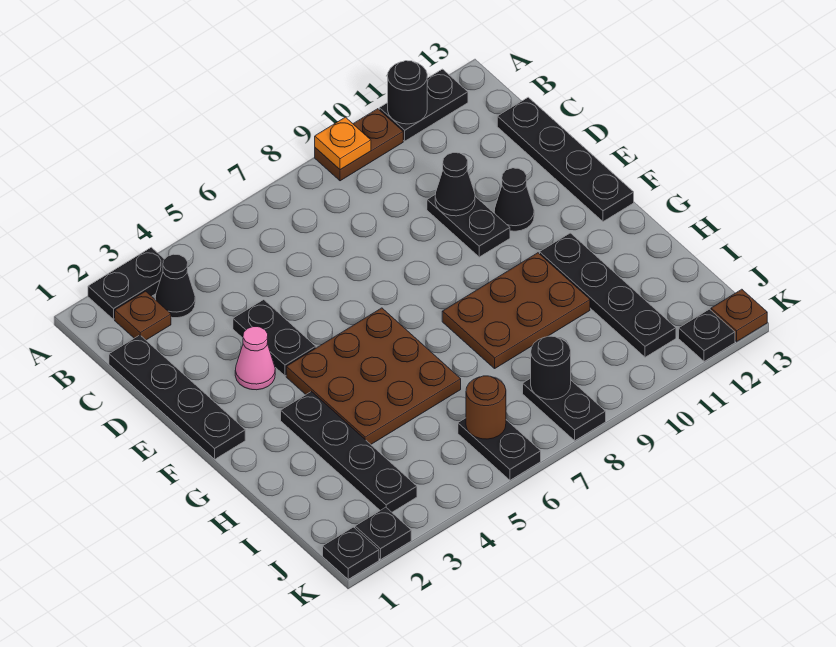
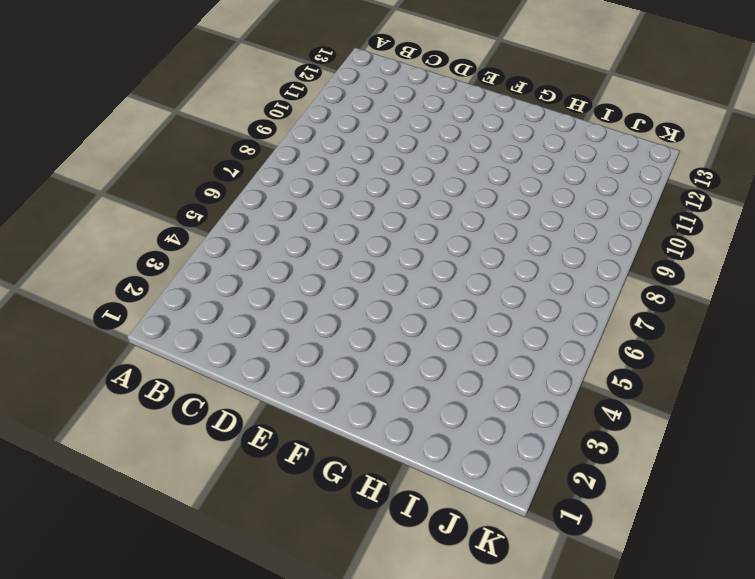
none -> black plate A2:A3 level 1
none -> brown plate A9:A10 level 1
none -> black plate A11:A12 level 1

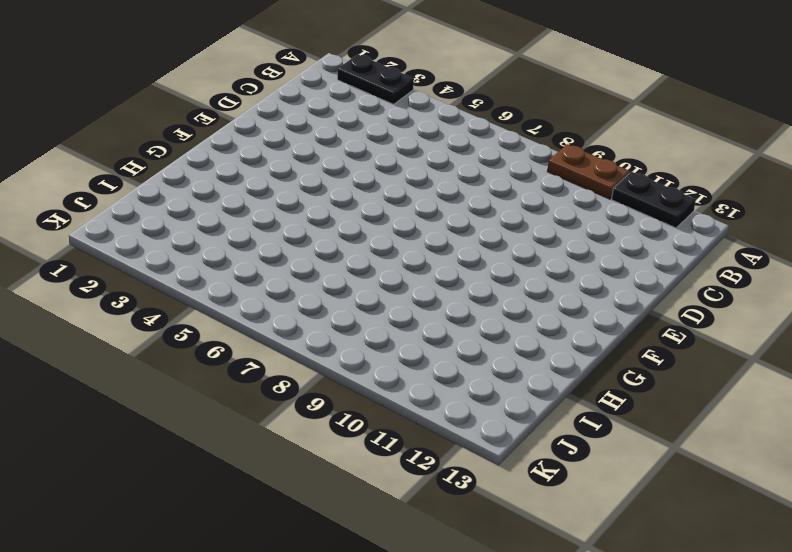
none -> brown plate B2 level 1
none -> black cone B3 level 1
none -> black plate C1:F1 level 1

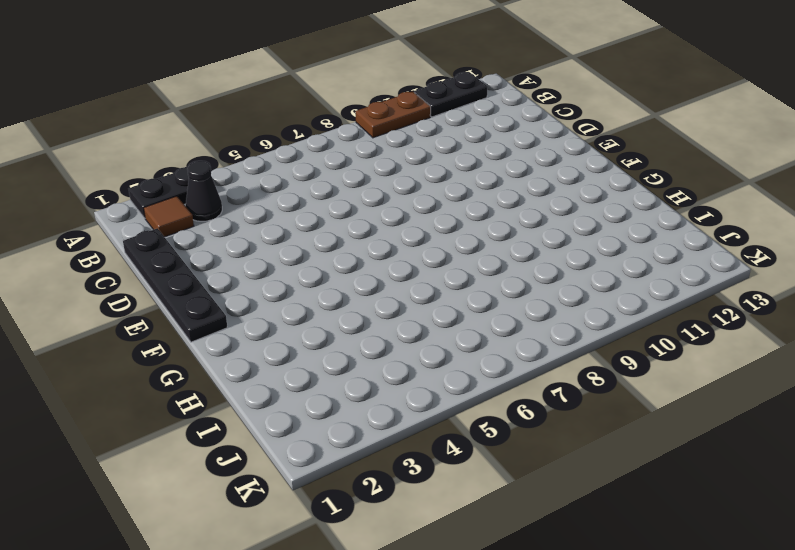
brown tile B2 level 1 -> brown plate B2 level 1
none -> black plate C13:F13 level 1
none -> black plate D4:E4 level 1
none -> black plate D10:E10 level 1

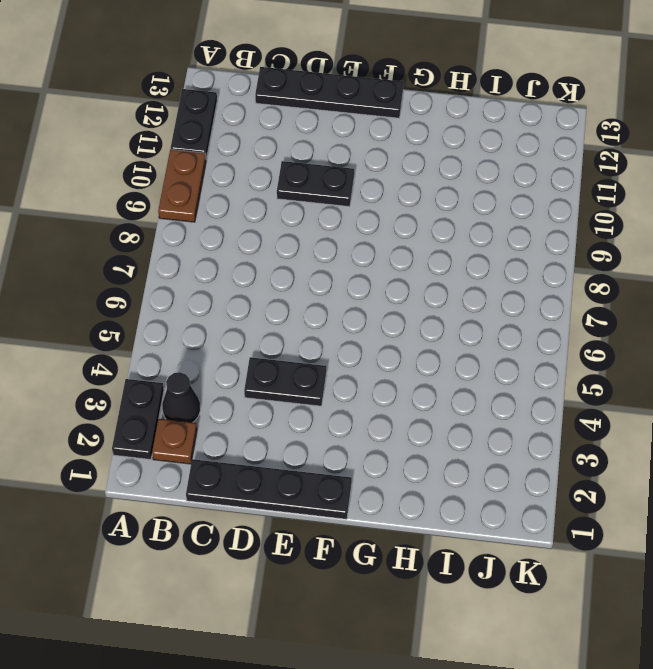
none -> pink cone E3 level 1
none -> black cone E11 level 1
none -> brown plate F4:H6 level 1

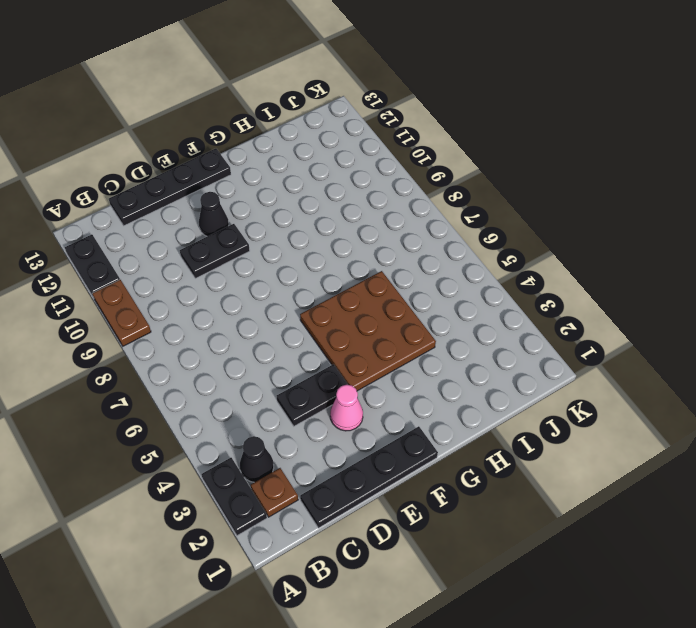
none -> black plate G3:J3 level 1
none -> brown plate G8:H10 level 1
none -> black plate G11:J11 level 1

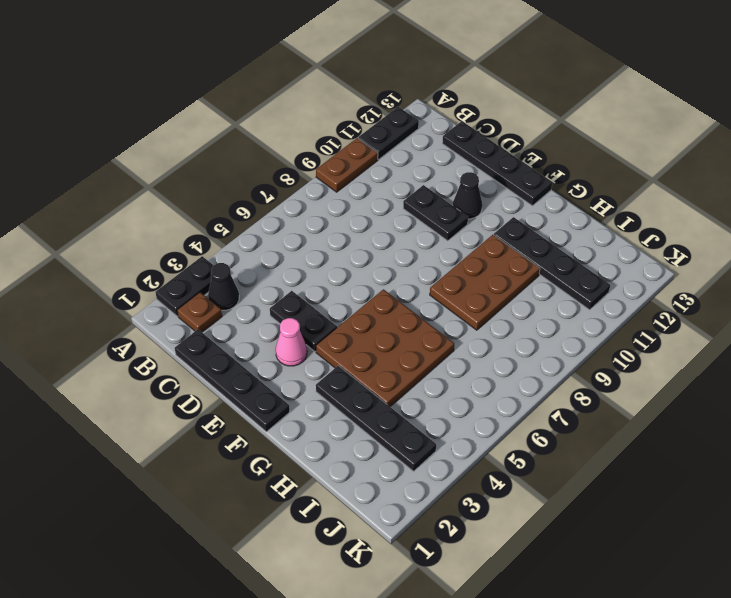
none -> black plate J6:K6 level 1
none -> black plate J8:K8 level 1
none -> black plate K1 level 1

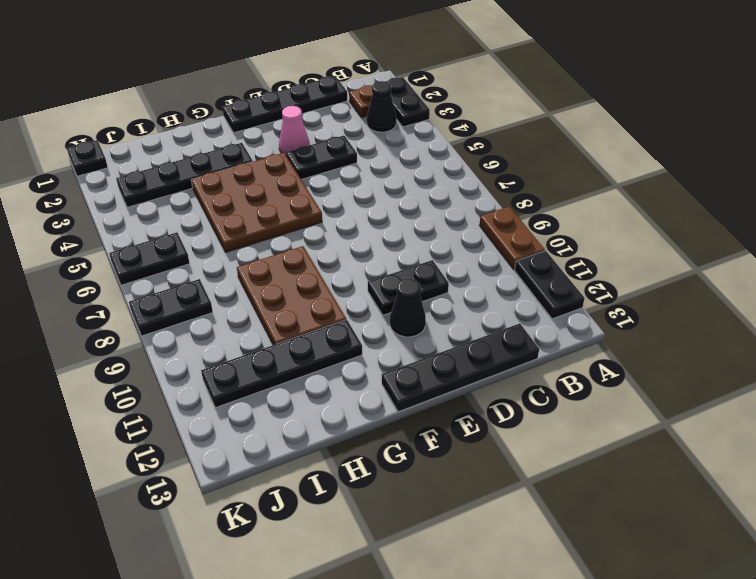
none -> black plate K2 level 1
none -> black plate K12 level 1
none -> brown plate K13 level 1

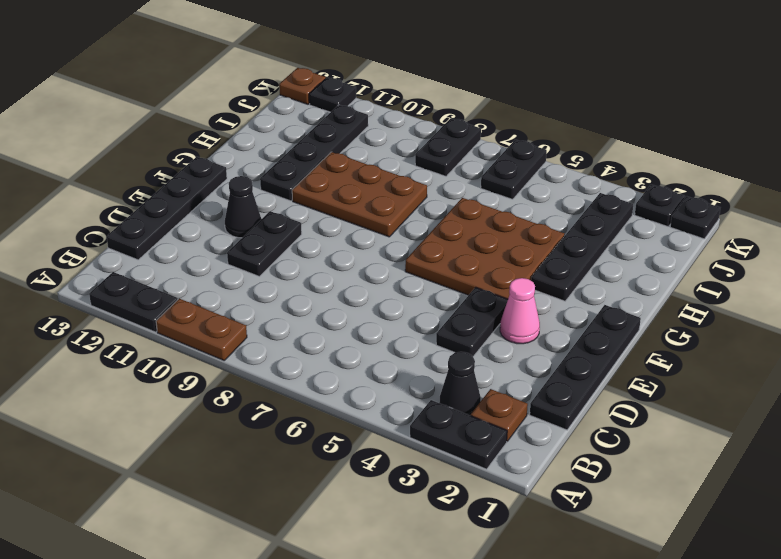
none -> orange plate A9 level 2
none -> black round brick A11 level 2
none -> black cone D10 level 2

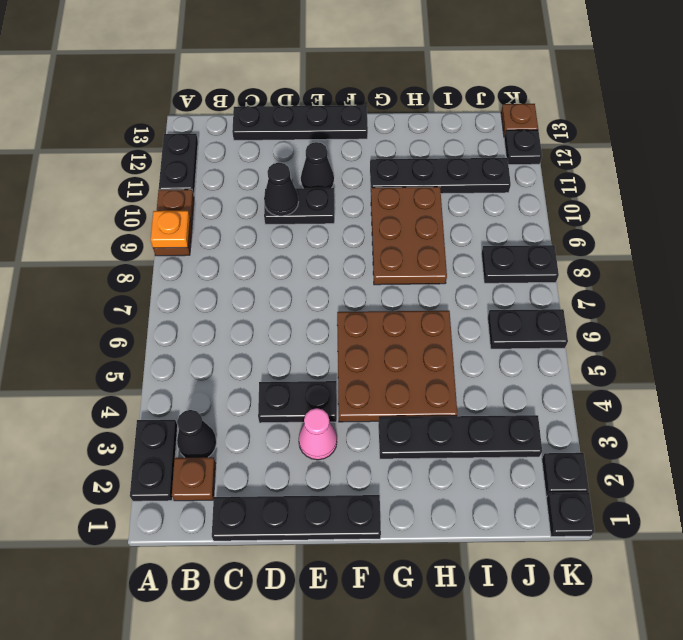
none -> black round brick A11 level 2
none -> brown round brick J6 level 2
none -> black round brick J8 level 2

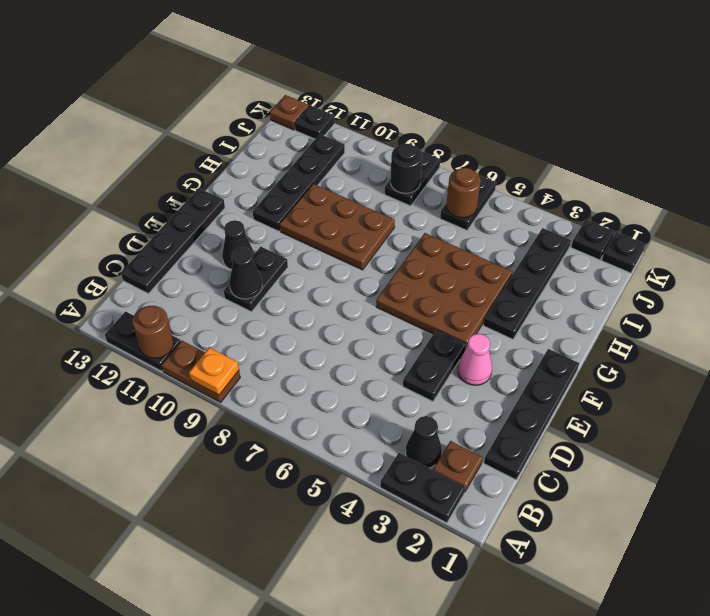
brown round brick A11 level 2 -> black round brick A11 level 2

